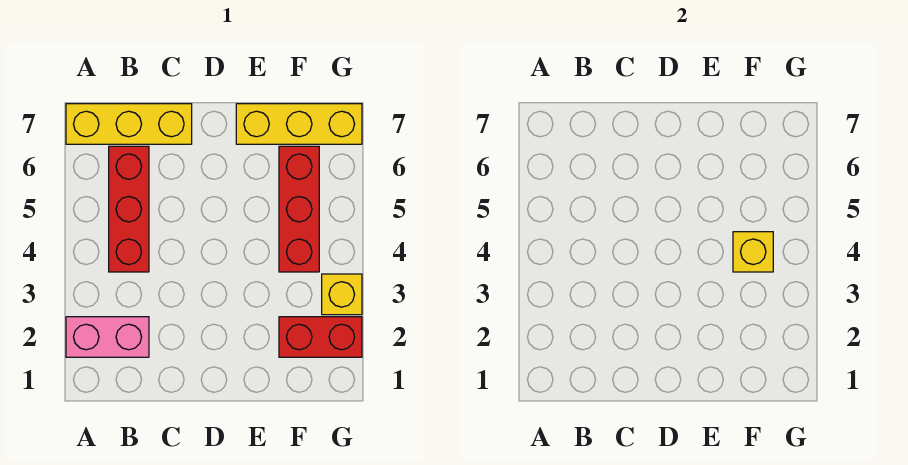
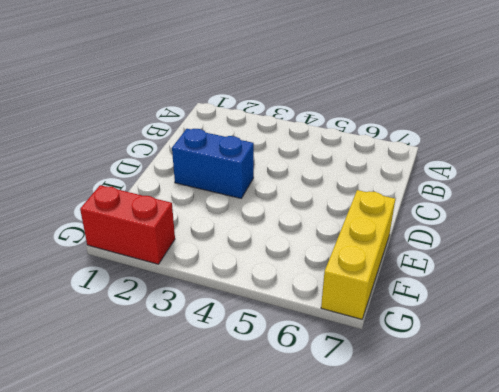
blue brick D2:D3 level 1 -> none
red brick G1:G2 level 1 -> red brick F2:G2 level 1
none -> pink brick A2:B2 level 1
none -> yellow brick A7:C7 level 1

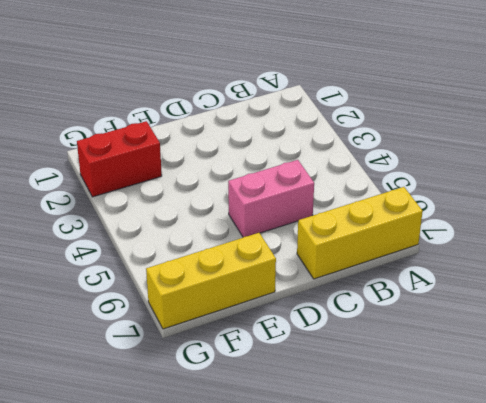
pink brick C5:D5 level 1 -> pink brick A2:B2 level 1
none -> red brick B4:B6 level 1
none -> red brick F4:F6 level 1

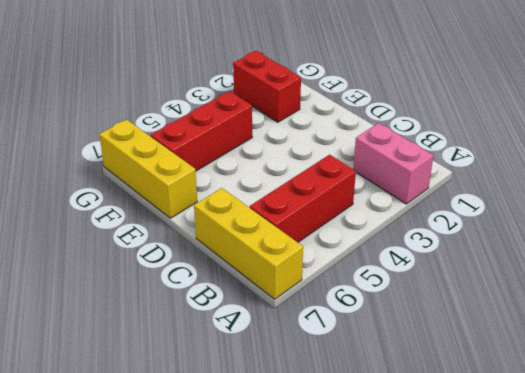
none -> yellow brick G3 level 1
none -> yellow brick F4 level 2

